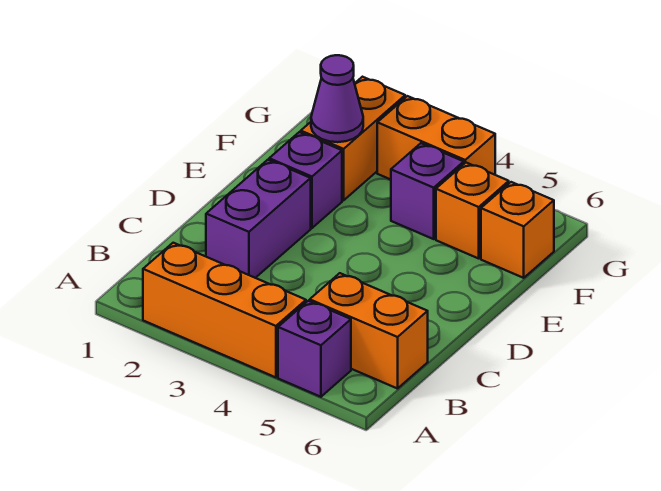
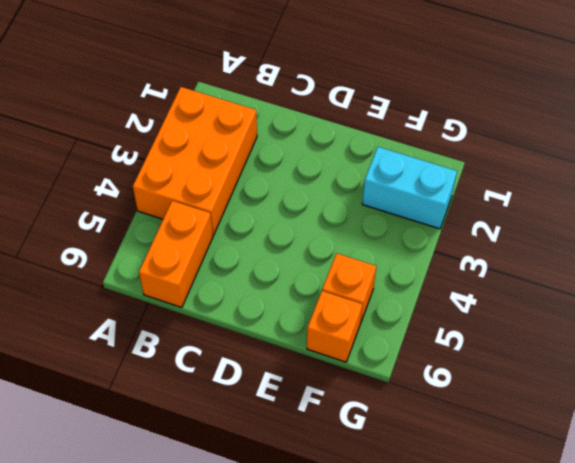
orange brick A2:B4 level 1 -> orange brick A2:A4 level 1
cyan brick F2:G2 level 1 -> orange brick F2:G2 level 1
none -> purple brick A5 level 1
none -> purple brick C2:D2 level 1

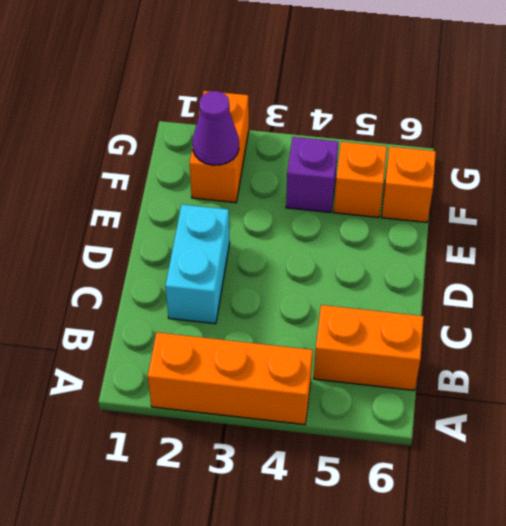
cyan brick C2:D2 level 1 -> purple brick C2:D2 level 1
none -> purple brick A5 level 1
none -> purple brick E2 level 1

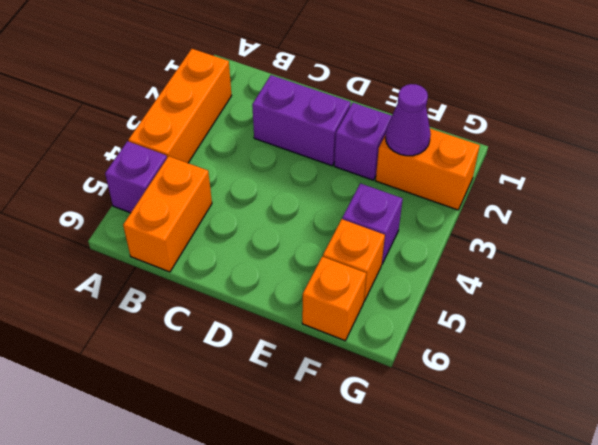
none -> orange brick G3:G4 level 1

